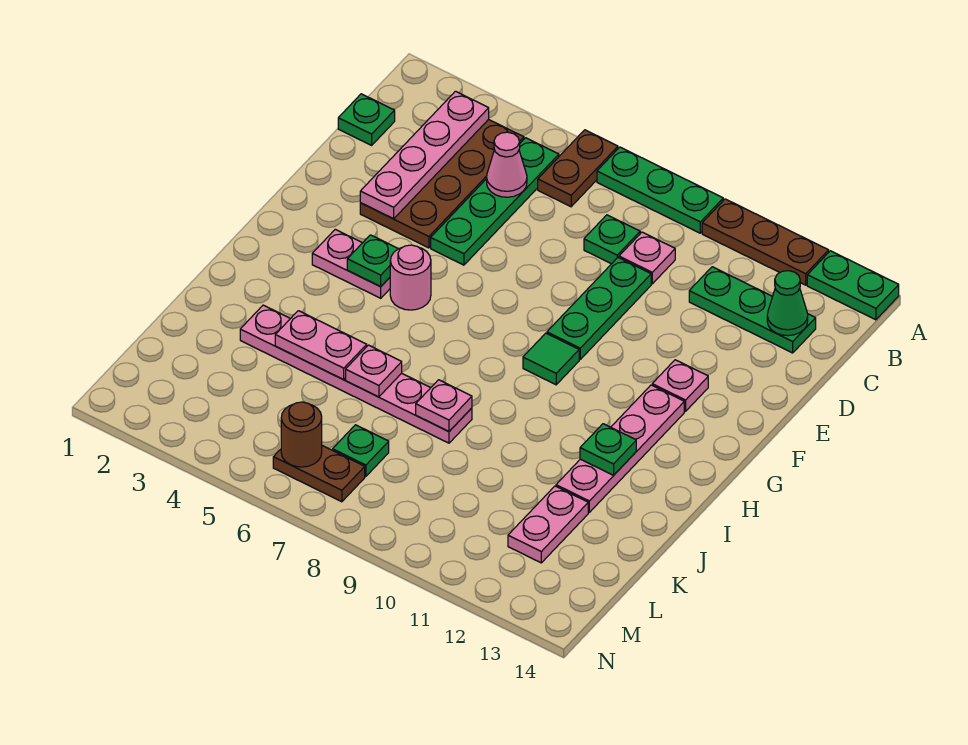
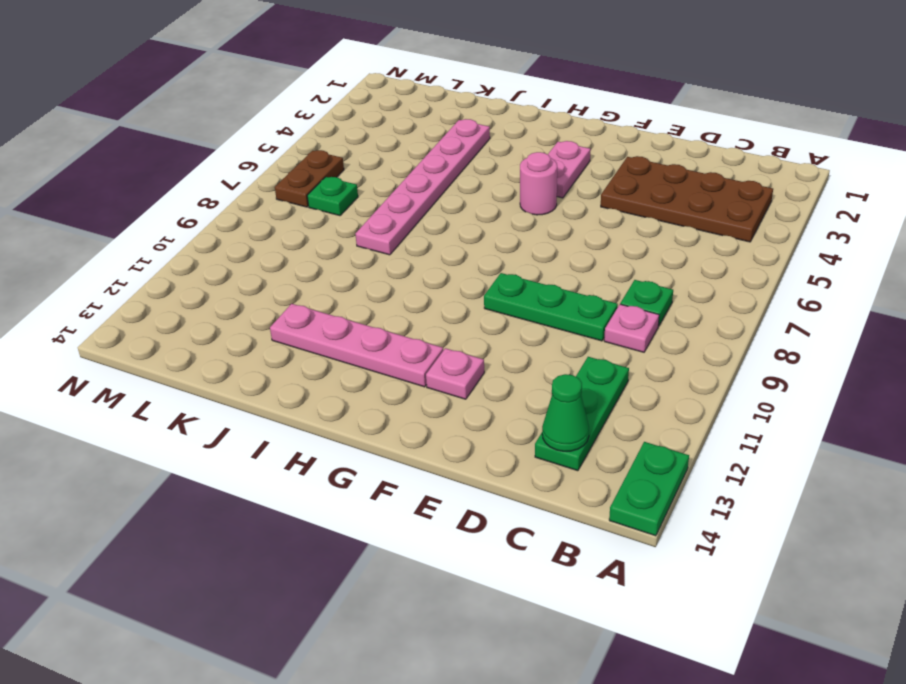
none -> brown plate A6:B6 level 1
none -> green plate A7:A9 level 1
none -> brown plate A10:A12 level 1

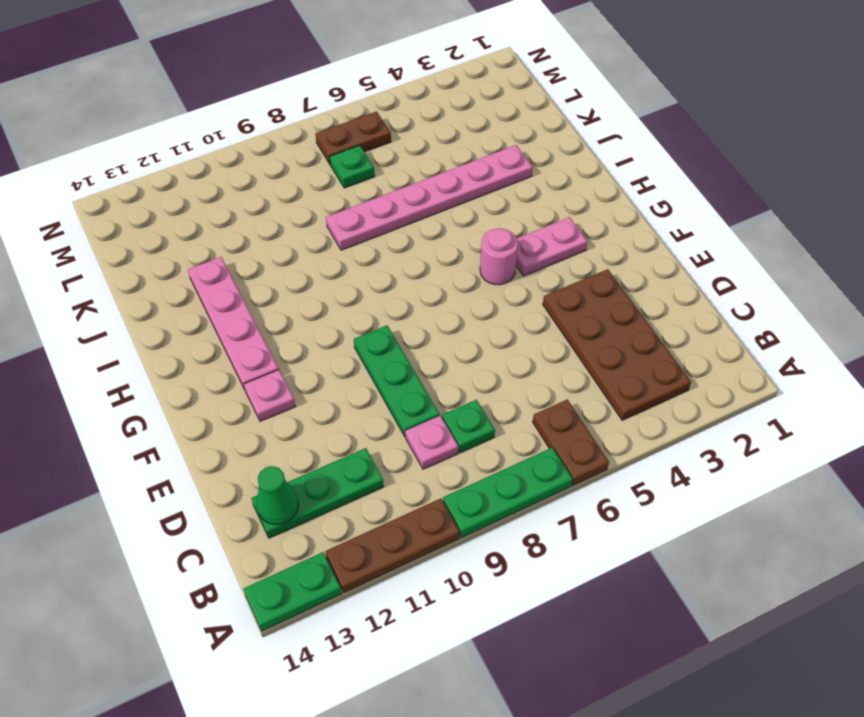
none -> green plate B5:E5 level 1
none -> green plate C1 level 1
none -> green tile G9 level 1

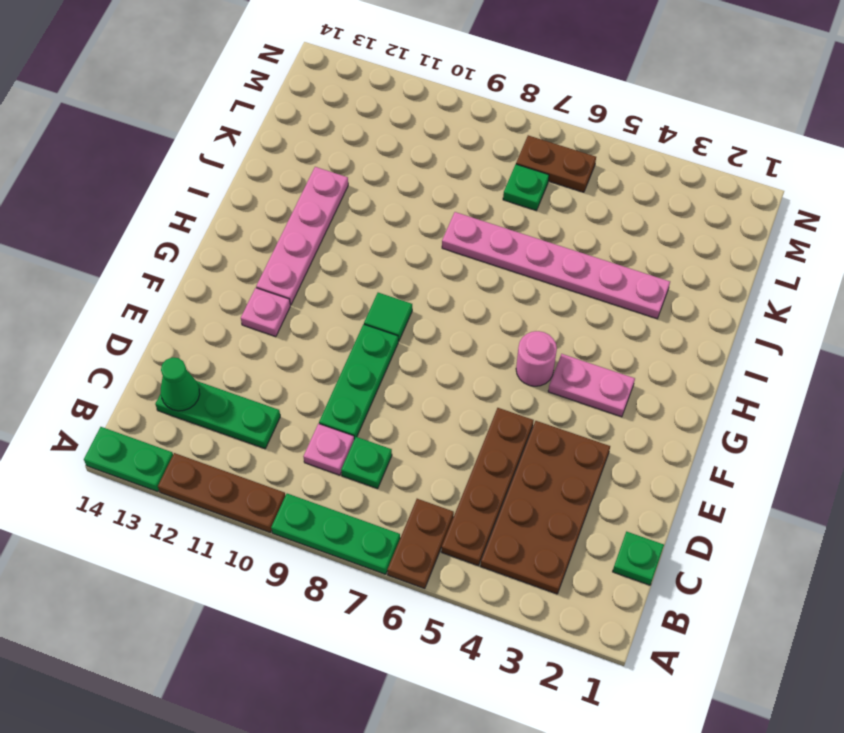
brown plate B5:E5 level 1 -> green plate B5:E5 level 1
none -> pink plate K12:L12 level 1
none -> pink plate B3:E3 level 2
none -> pink cone C5 level 2

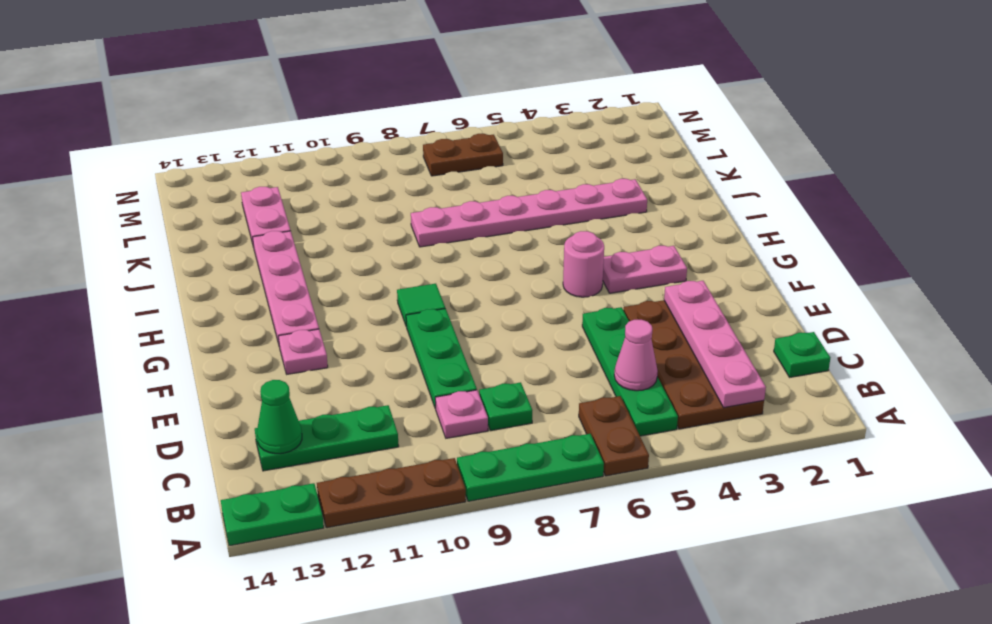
none -> green plate L7 level 1
none -> green plate G4 level 2
none -> green plate I12 level 2

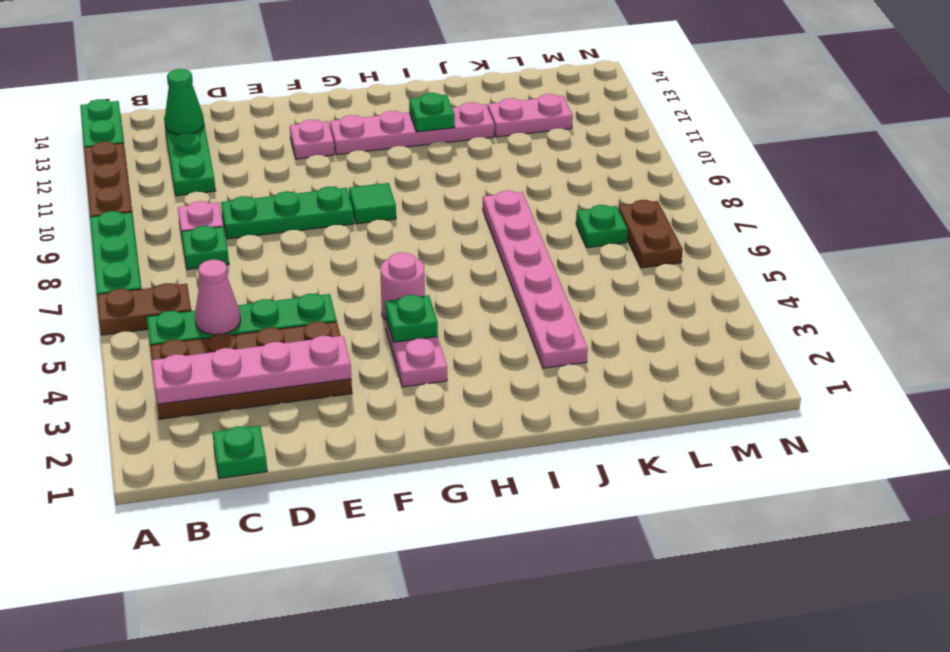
none -> pink plate J4:J5 level 2
none -> pink plate J6 level 2
none -> pink plate J8 level 2

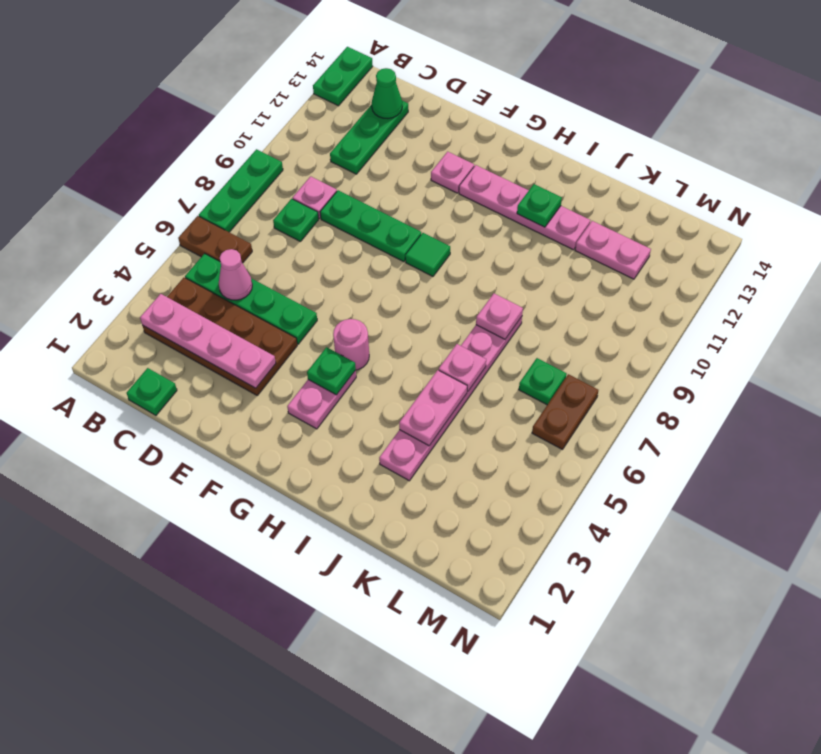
none -> brown plate A10:A12 level 1
none -> brown round brick M6 level 2

